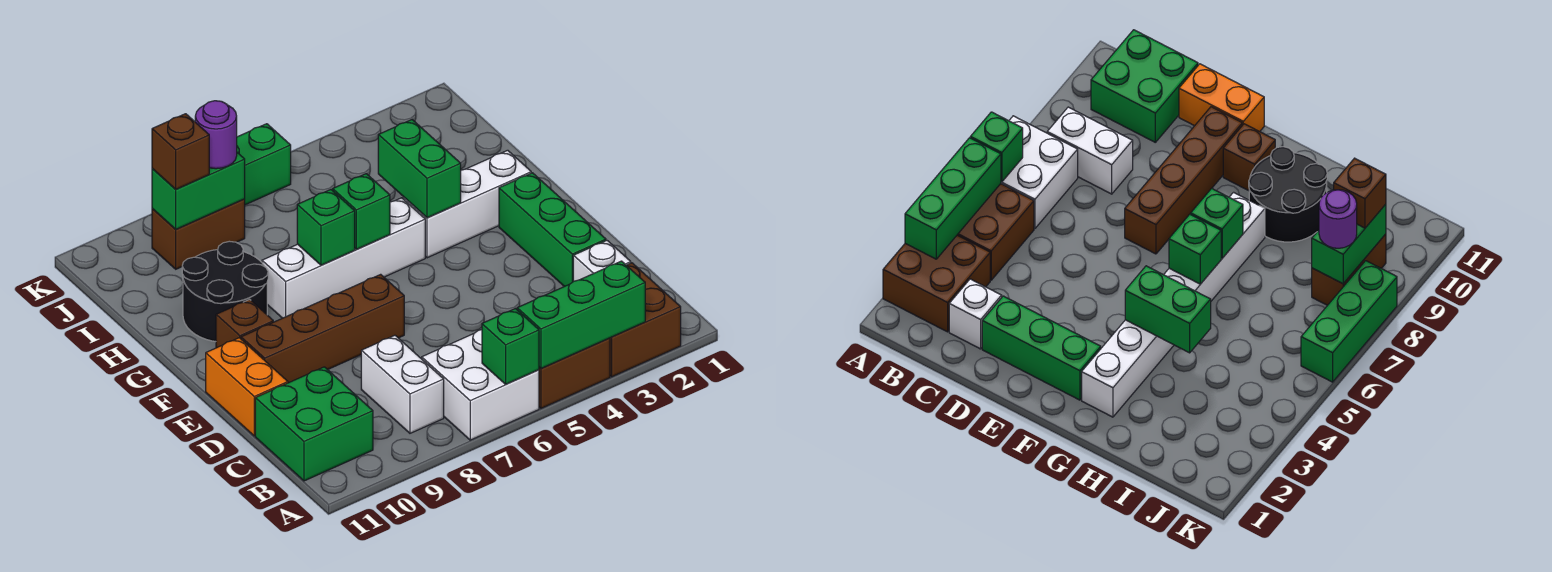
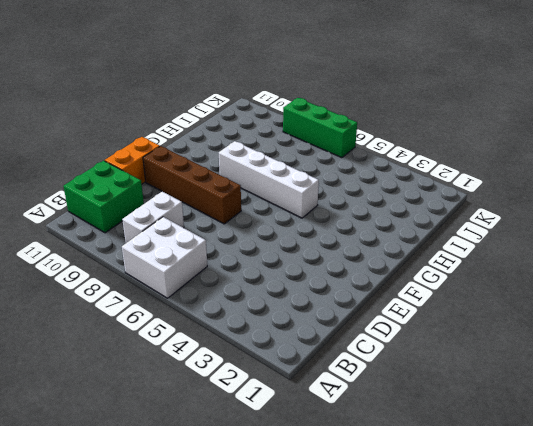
none -> brown brick A2:B3 level 1
none -> brown brick A4:B5 level 1
none -> white brick C2 level 1

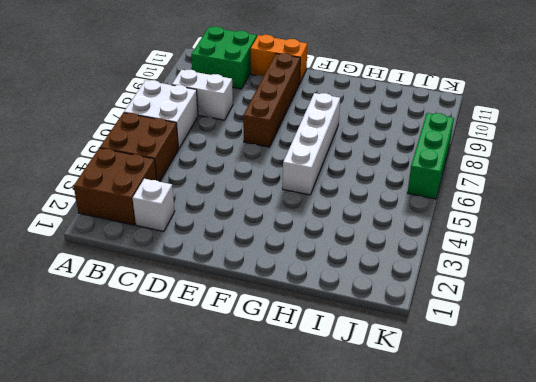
none -> green brick D2:F2 level 1
none -> brown brick F10 level 1
none -> white brick G2:G4 level 1

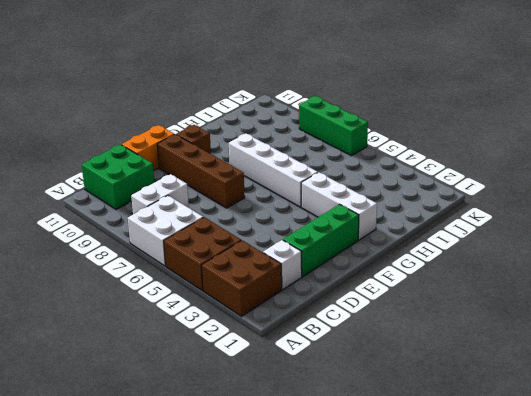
none -> black round brick G9:H10 level 1
none -> brown brick J8:J9 level 1
none -> green brick A3:A5 level 2

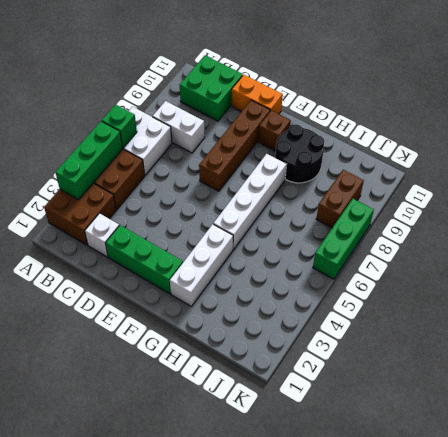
none -> green brick G4:H4 level 2
none -> green brick G6 level 2
none -> green brick G7 level 2

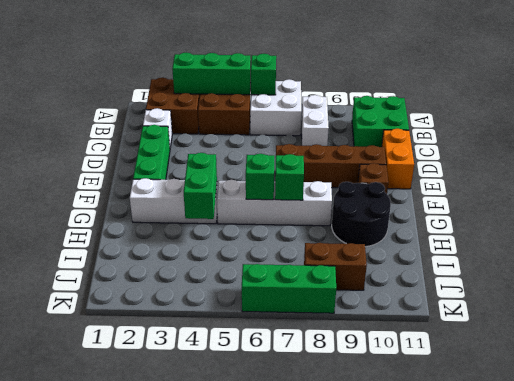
none -> green brick J8:J9 level 2
none -> purple round brick J8 level 3
none -> brown brick J9 level 3

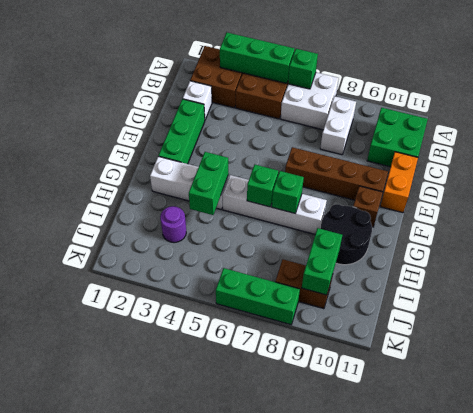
purple round brick I3 level 1 -> purple round brick J8 level 3
green brick I9:J9 level 2 -> green brick J8:J9 level 2
none -> brown brick J9 level 3

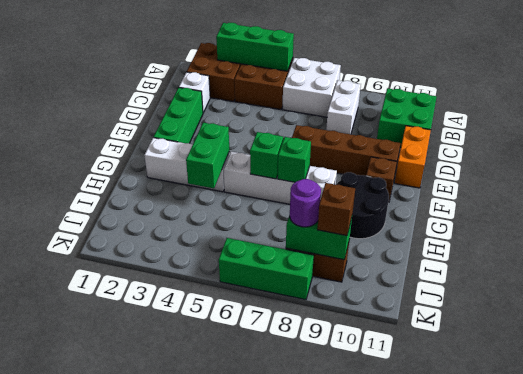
none -> green brick A6 level 2

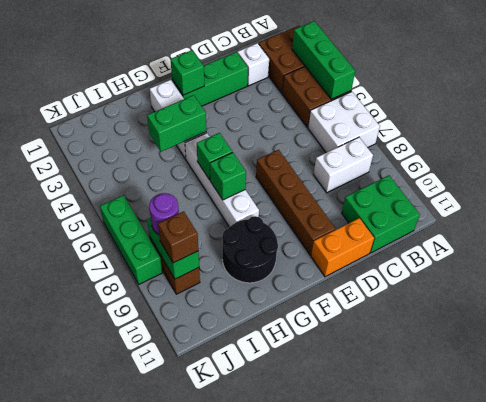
green brick F2 level 2 -> green brick A6 level 2
none -> brown brick F10 level 1

